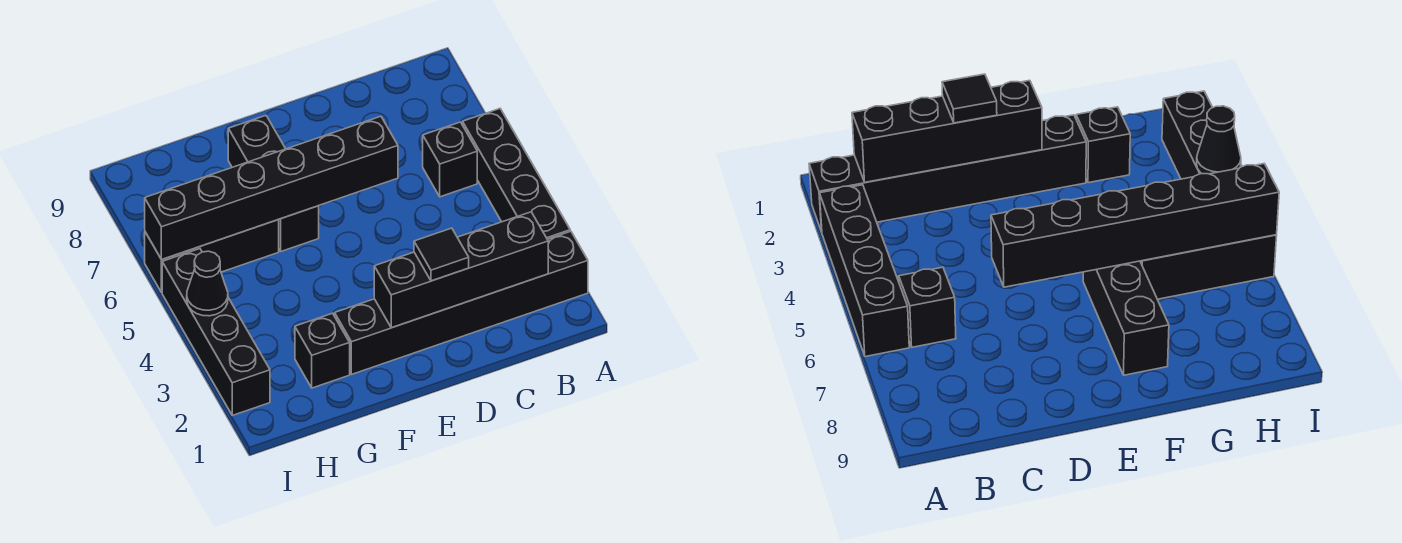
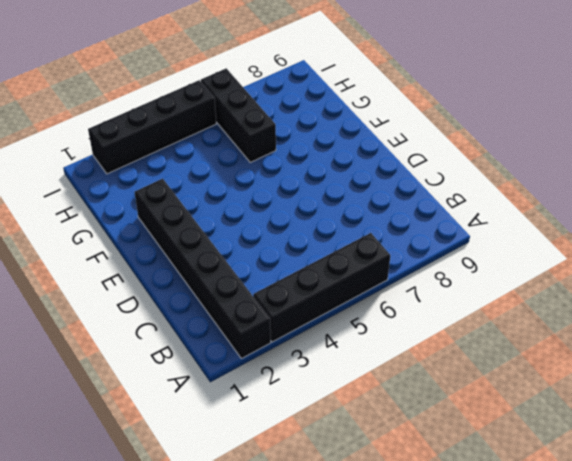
none -> black brick B6 level 1
none -> black brick F6:F8 level 1

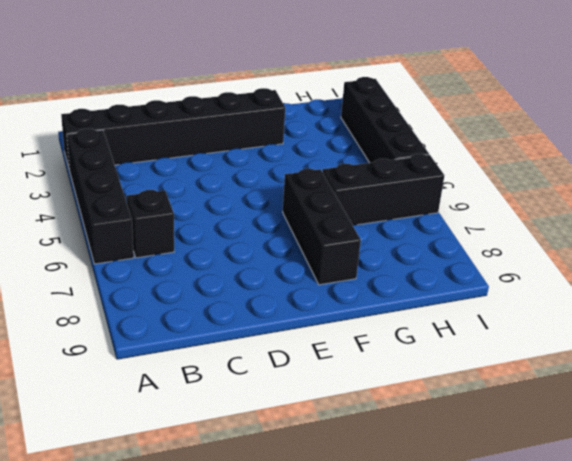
none -> black brick G2 level 1
none -> black brick B2:E2 level 2

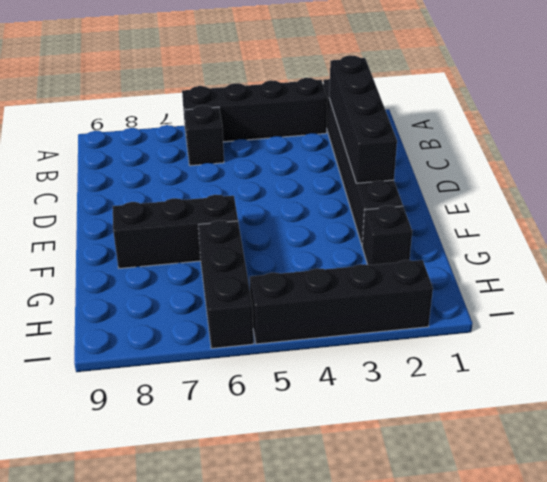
none -> black brick D6:I6 level 2
none -> black cone I4 level 2

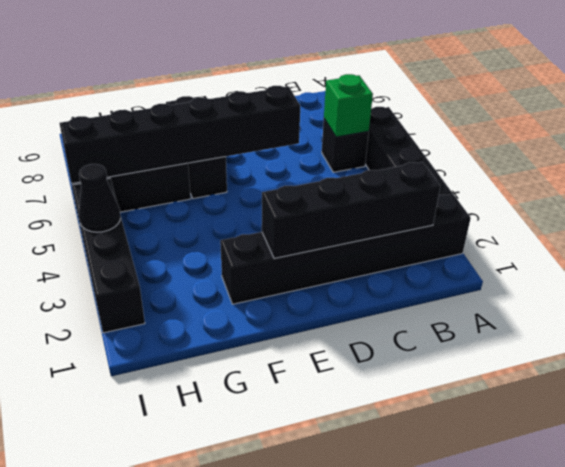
green brick B6 level 2 -> none
none -> black brick G2 level 1
none -> black tile D2 level 3

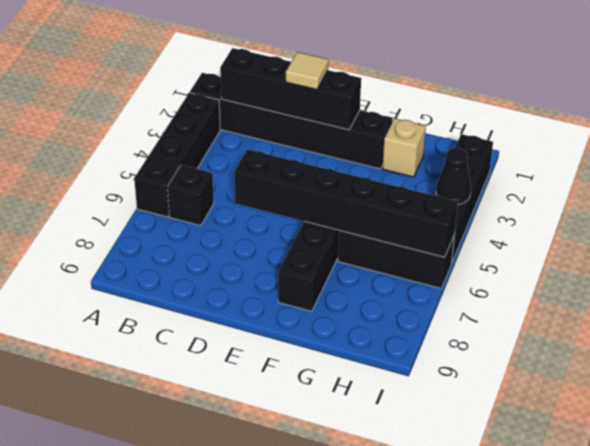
tan tile D2 level 3 -> black tile D2 level 3
tan brick G2 level 1 -> black brick G2 level 1

